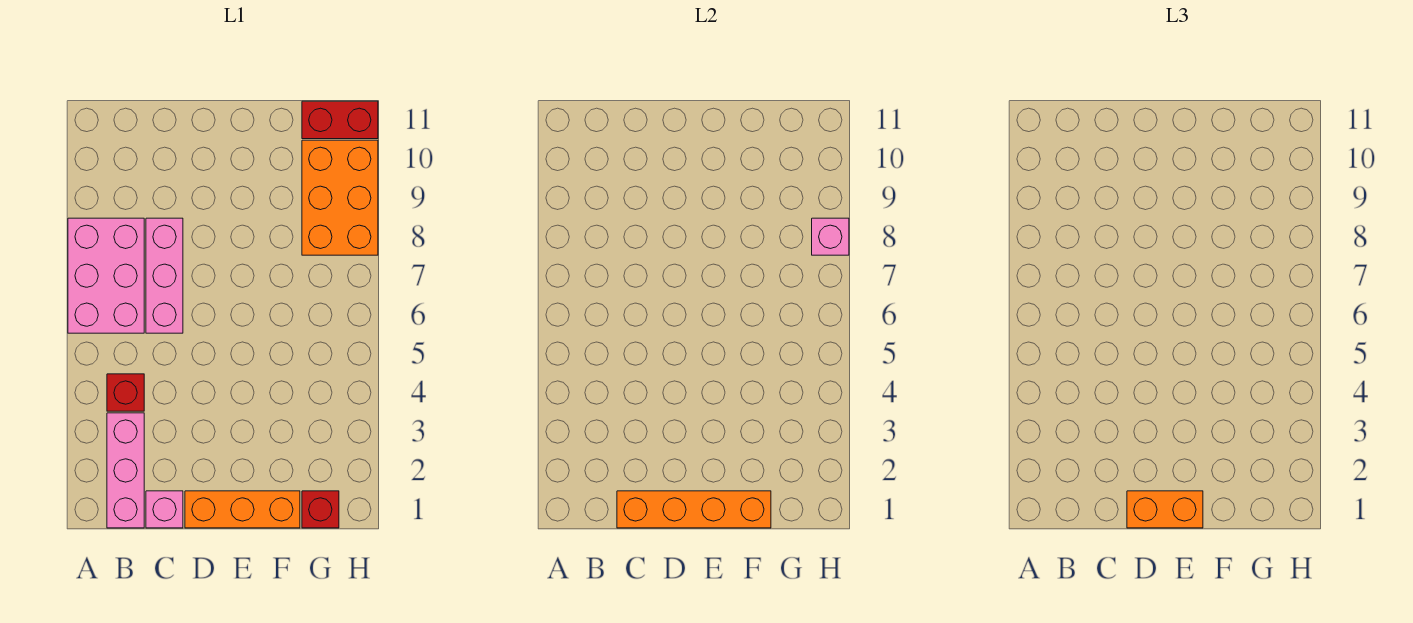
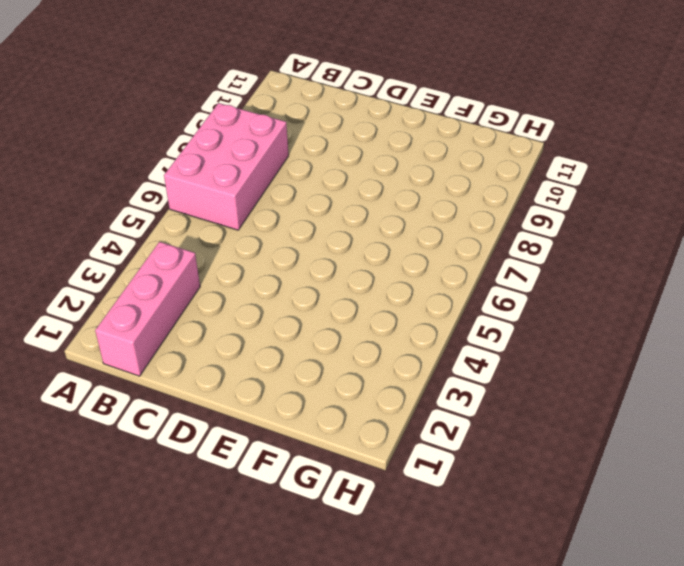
none -> red brick B4 level 1
none -> pink brick C1 level 1
none -> pink brick C6:C8 level 1

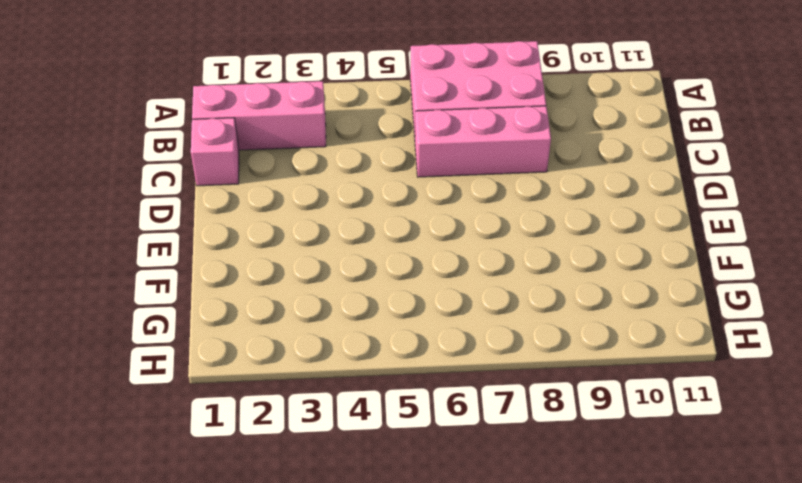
none -> red brick B4 level 1
none -> orange brick D1:F1 level 1
none -> red brick G1 level 1

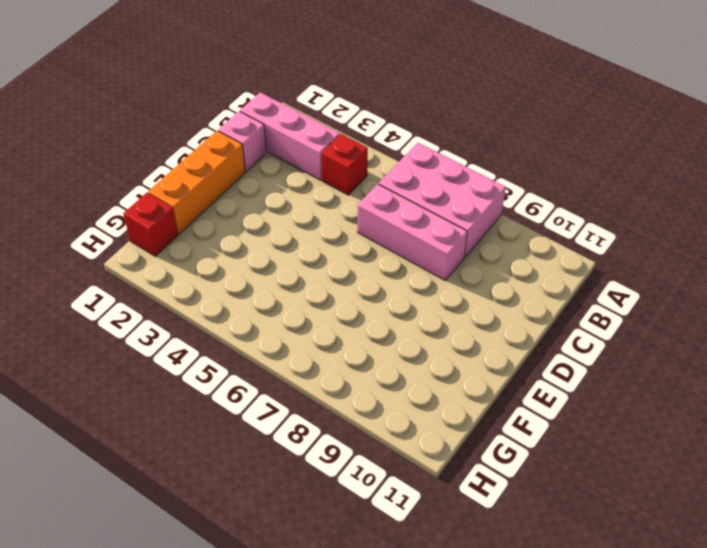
none -> orange brick G8:H10 level 1
none -> red brick G11:H11 level 1
none -> orange brick C1:F1 level 2

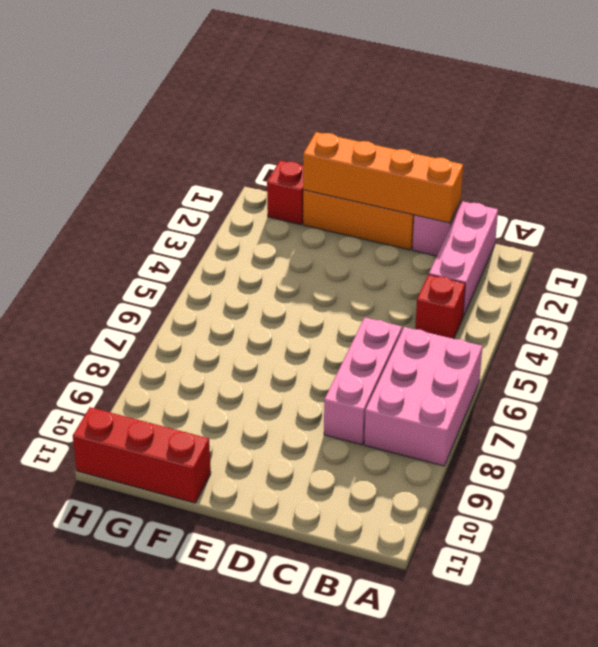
red brick F11:H11 level 1 -> red brick G11:H11 level 1
none -> orange brick G8:H10 level 1
none -> pink brick H8 level 2
none -> orange brick D1:E1 level 3

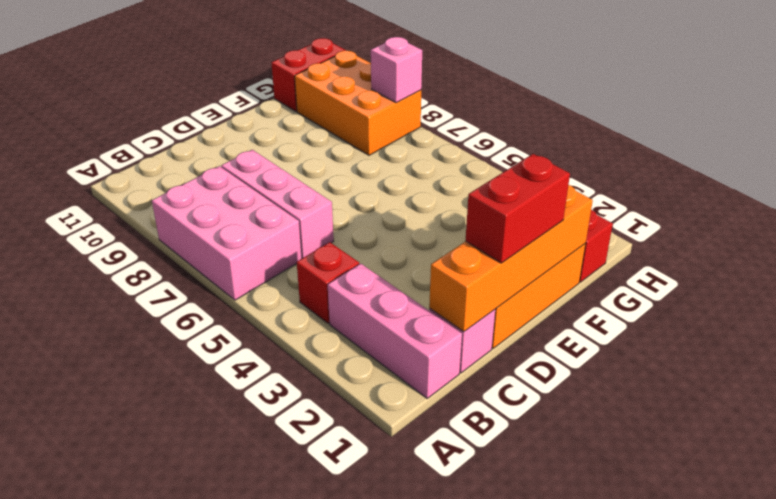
red brick D1:E1 level 3 -> orange brick D1:E1 level 3

